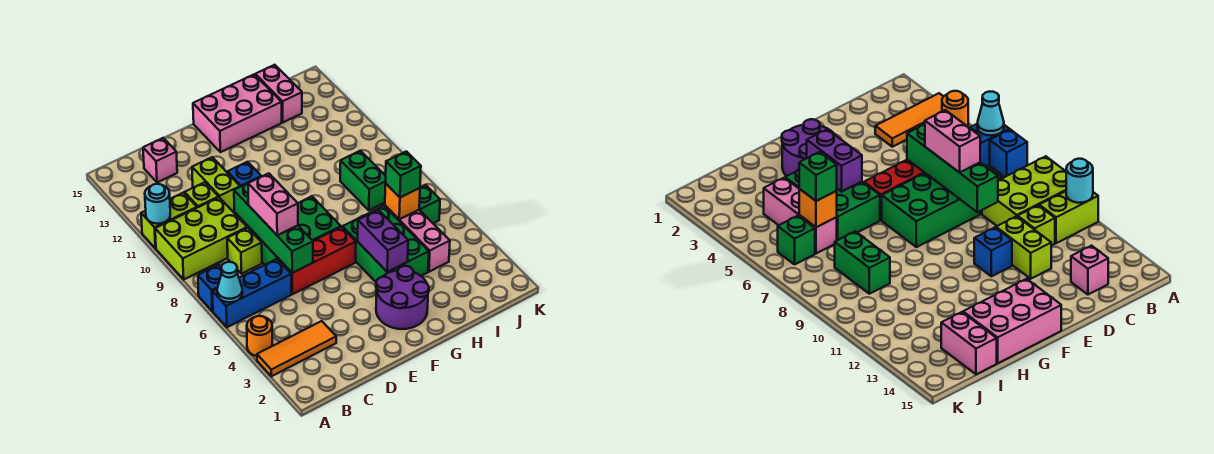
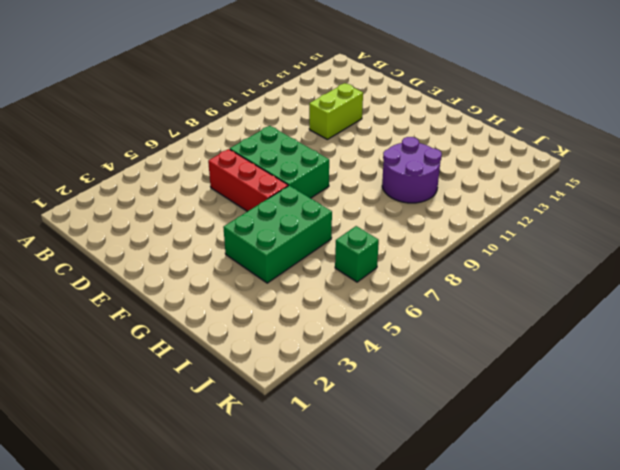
purple round brick H10:I11 level 1 -> purple round brick F2:G3 level 1
none -> orange tile A3:C3 level 1
none -> orange round brick A4 level 1
none -> blue brick A6:C6 level 1

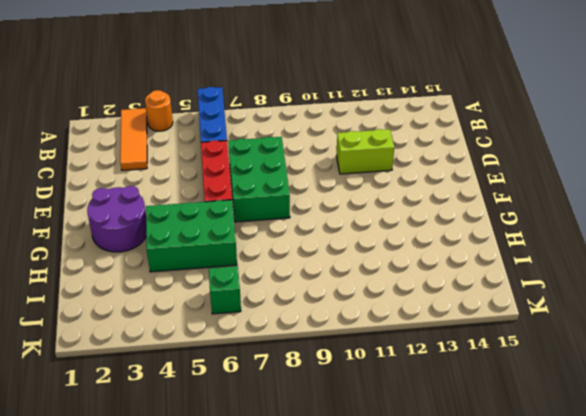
none -> blue brick A7 level 1
none -> lime brick A9:C10 level 1
none -> lime brick A11:B11 level 1

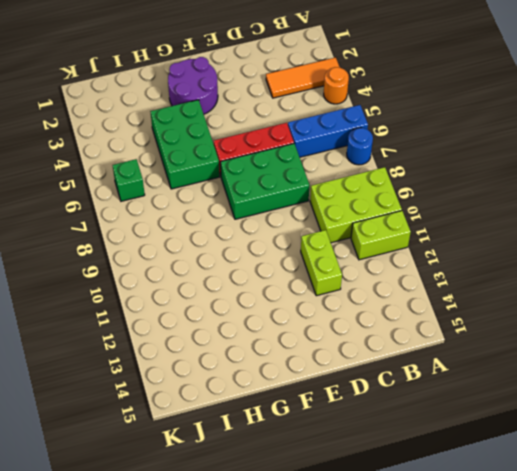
blue round brick A7 level 1 -> blue brick A7 level 1
none -> lime brick C8 level 1
none -> lime brick C11 level 1
none -> pink brick C14 level 1

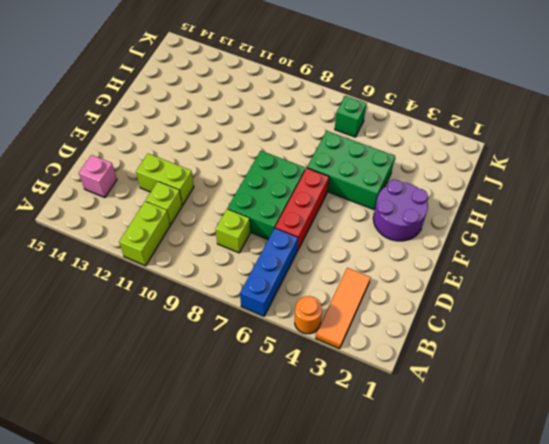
none -> blue brick A7 level 1
none -> lime brick A9:C10 level 1
none -> blue brick E11 level 1

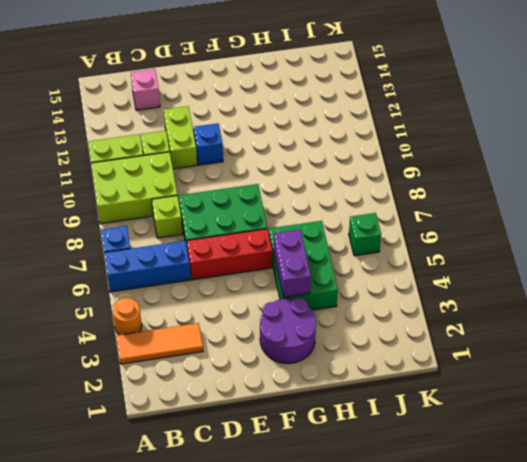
none -> pink brick F14:H15 level 1
none -> pink brick I4:I6 level 1
none -> green brick I8:I9 level 1

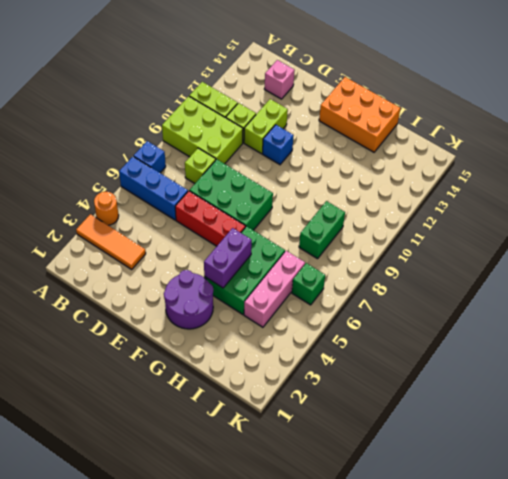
orange brick F14:H15 level 1 -> pink brick F14:H15 level 1
none -> pink brick I14:I15 level 1
none -> cyan cone A6 level 2
none -> cyan round brick A11 level 2

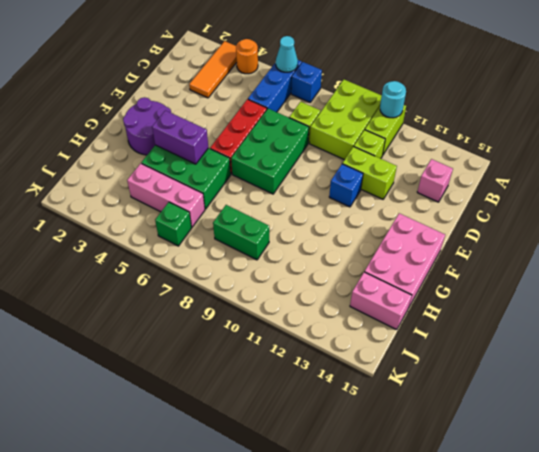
none -> green brick D6:D9 level 2
none -> orange brick I6 level 2
none -> pink brick D7:D8 level 3

